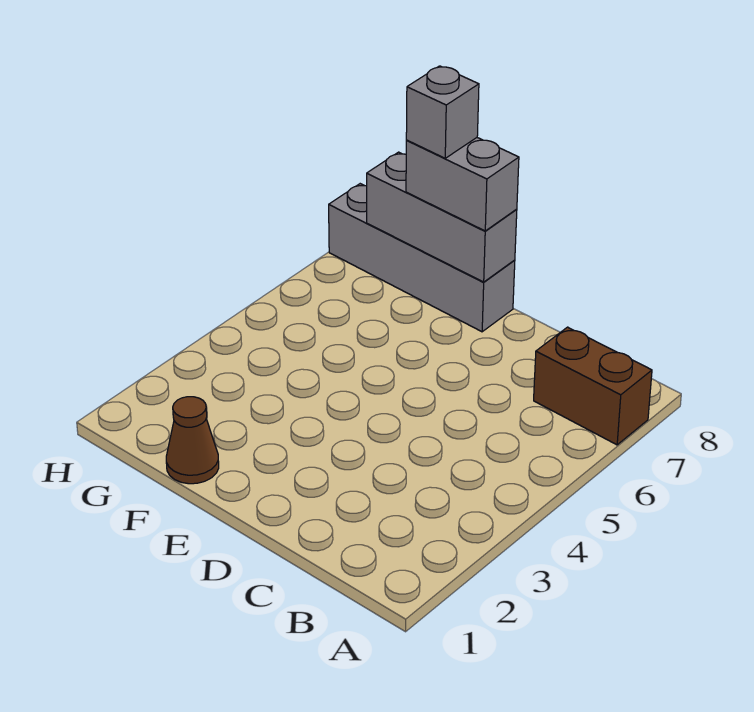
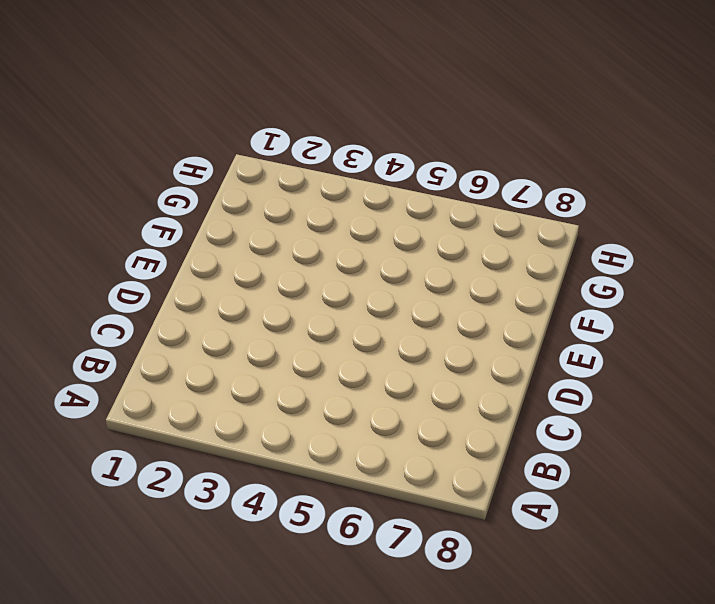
none -> brown brick A7:B7 level 1
none -> grey brick E8:H8 level 1

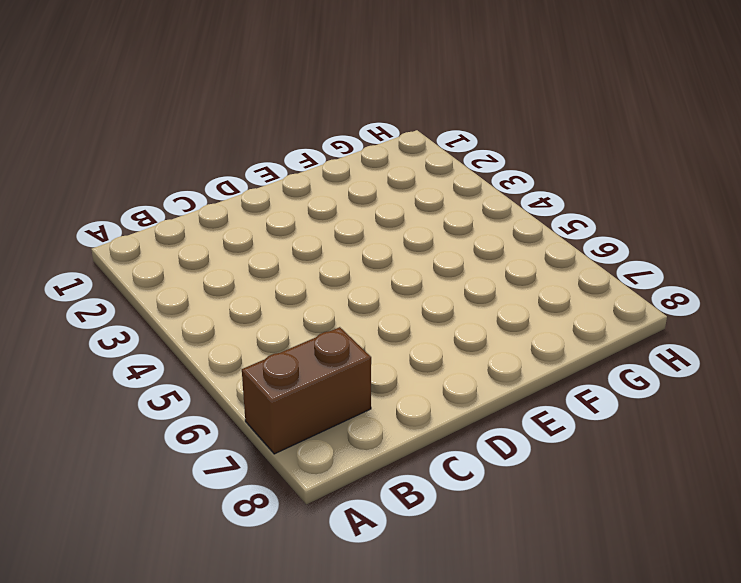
none -> grey brick E8:H8 level 1
none -> brown cone F1 level 1

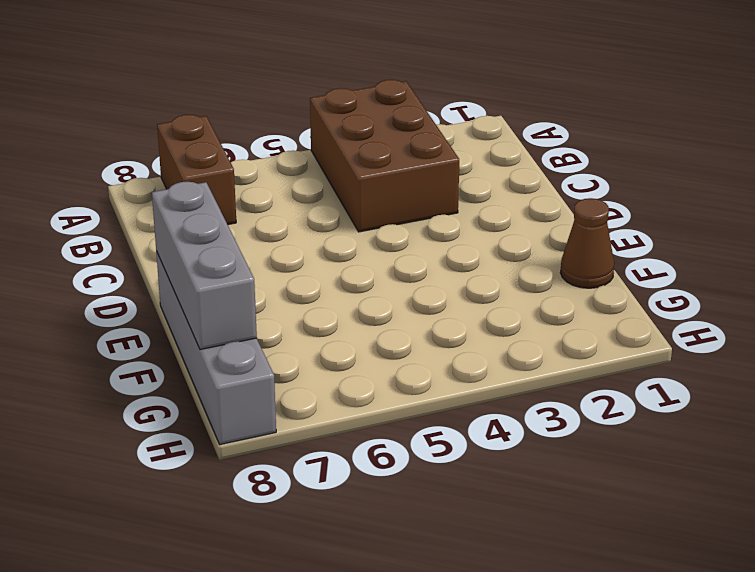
brown brick A3:C4 level 1 -> none
none -> grey brick E8:F8 level 3
none -> grey brick F8 level 4

